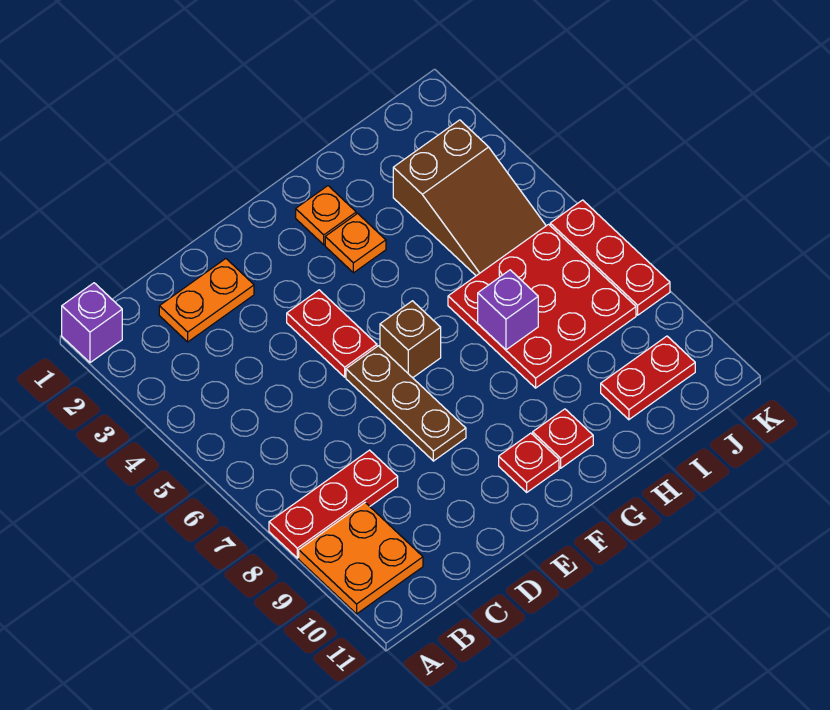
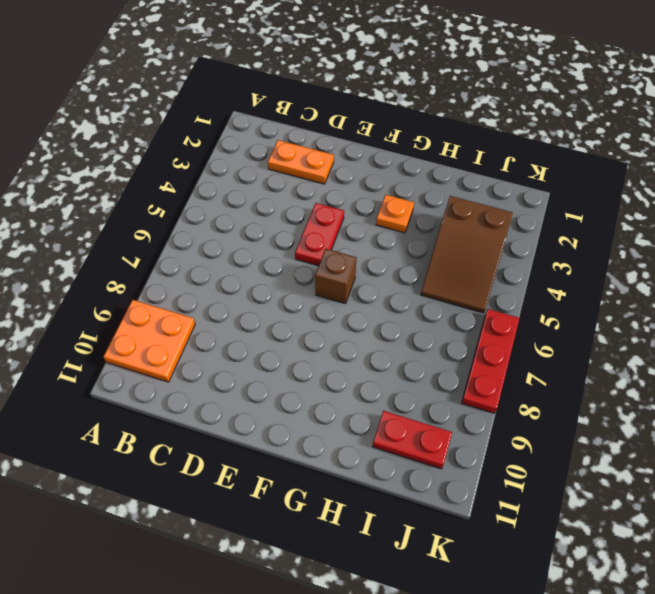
none -> purple brick A1 level 1
none -> red plate A8:C8 level 1
none -> brown plate E6:E8 level 1

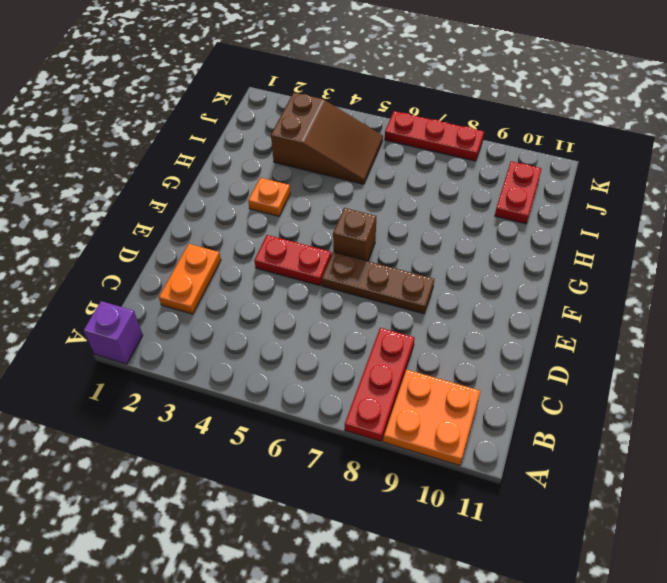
none -> red plate F10 level 1
none -> orange plate G2 level 1
none -> red plate G10 level 1

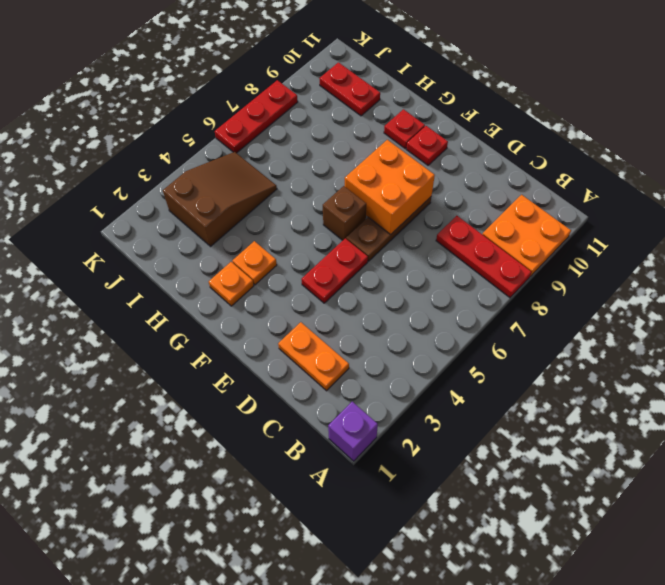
orange brick E7:F8 level 2 -> none
none -> red plate H6:J8 level 1
none -> purple brick H7 level 2

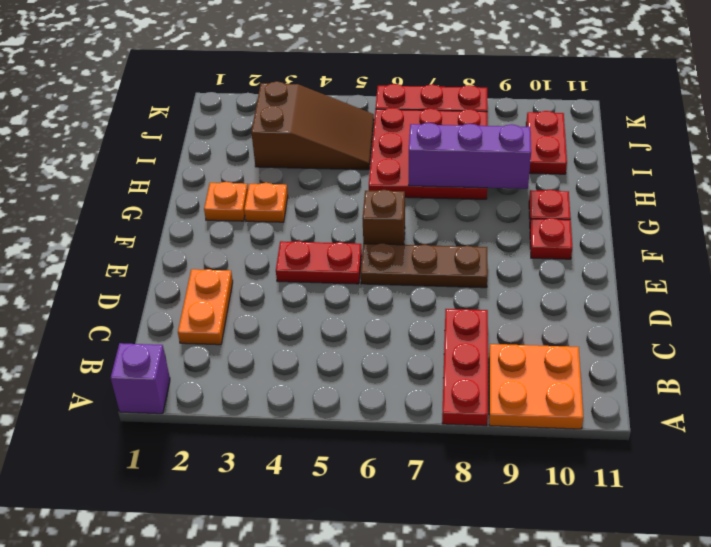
purple brick H7:H9 level 2 -> purple brick H7 level 2

